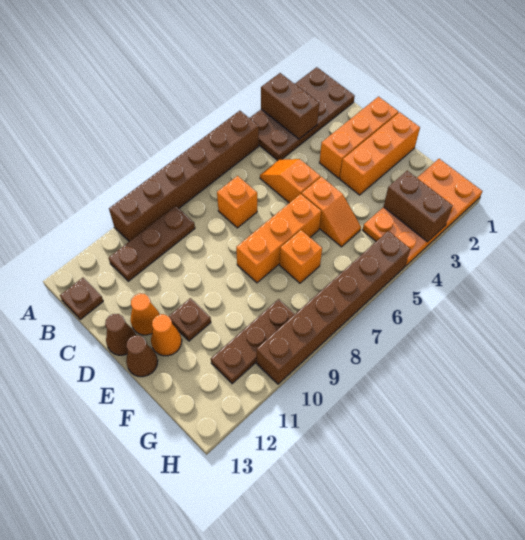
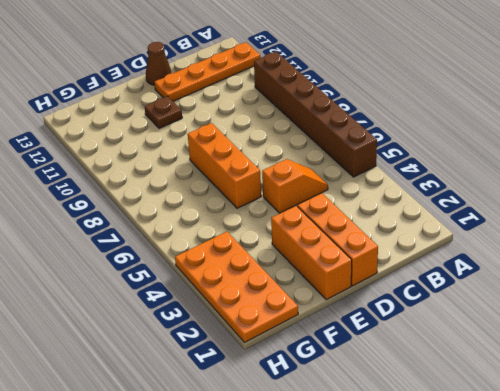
orange plate A12:D12 level 1 -> orange cone D12 level 1
none -> brown plate A1:B4 level 1
none -> brown plate B9:B11 level 1
none -> brown plate B13 level 1

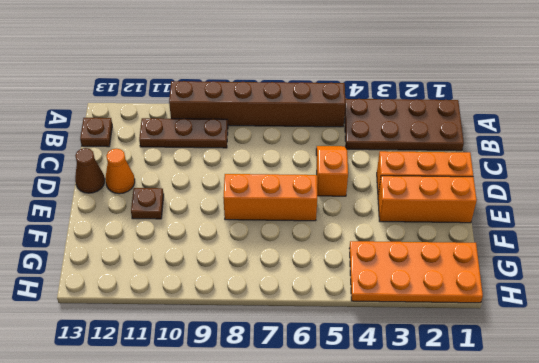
none -> orange brick C7 level 1
none -> orange slope E5:F5 level 1 top E
none -> orange cone E12 level 1

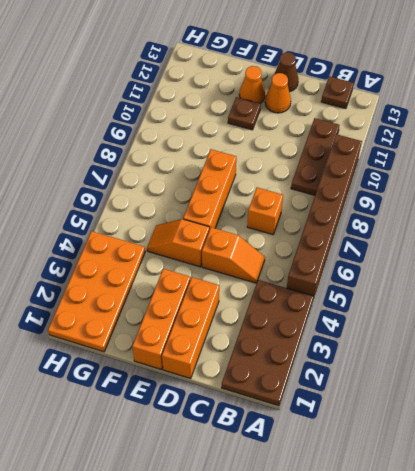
none -> brown cone E13 level 1
none -> orange brick F7 level 1
none -> brown plate G9:G11 level 1

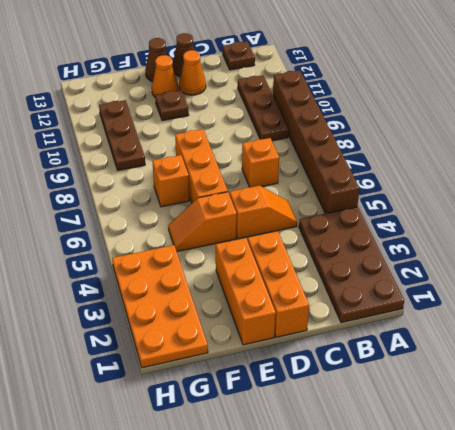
none -> brown brick H5:H10 level 1
none -> brown brick A3:B3 level 2
none -> brown brick G3:H3 level 2

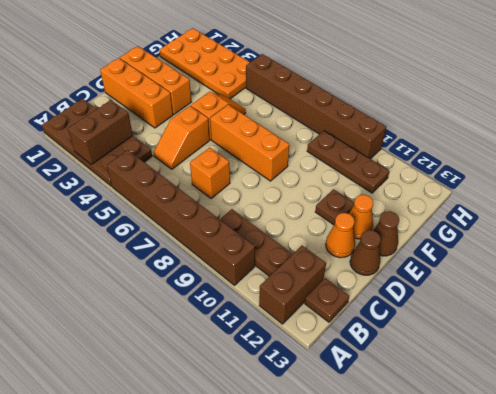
brown brick A12:B12 level 1 -> brown brick G3:H3 level 2
none -> orange brick F7 level 1

